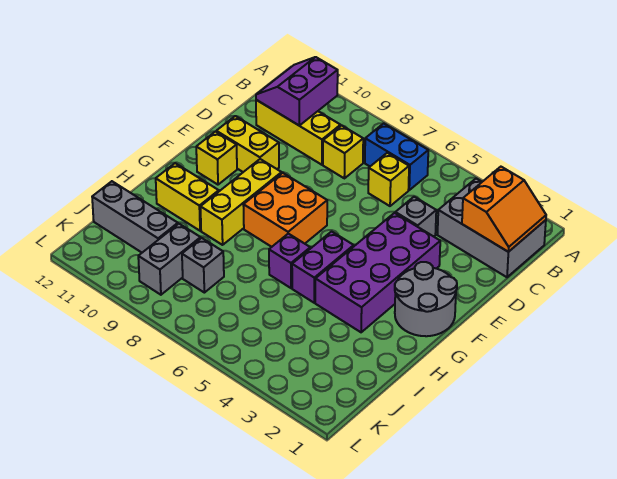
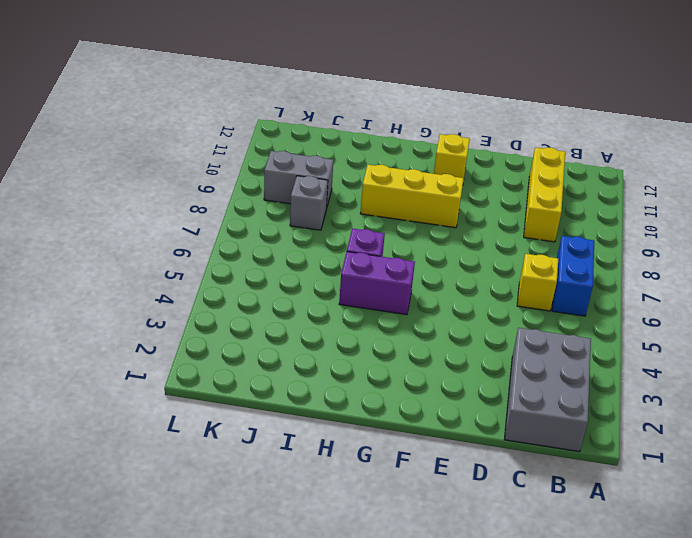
none -> yellow brick C8 level 1
none -> grey brick D4 level 1
none -> purple brick E3:H4 level 1

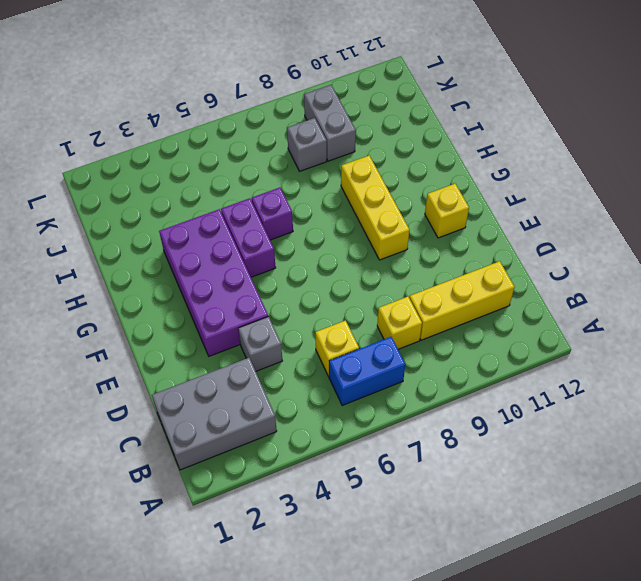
none -> yellow brick E10:E11 level 1
none -> grey round brick F1:G2 level 1
none -> orange brick F7:G8 level 1

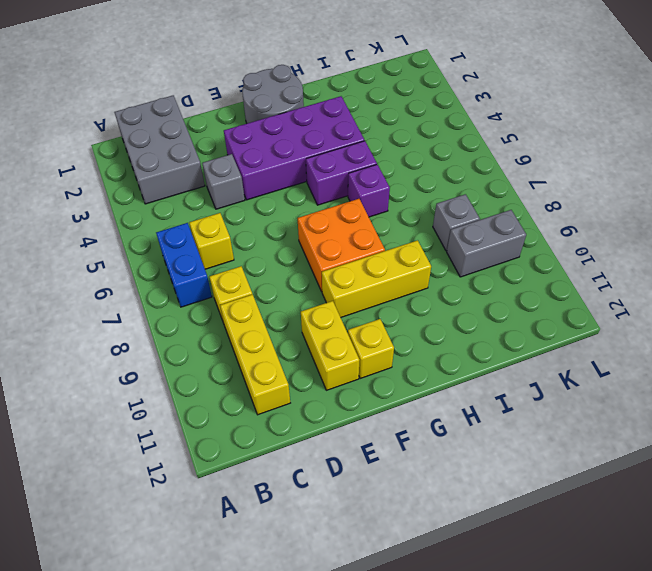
none -> yellow brick H10:H11 level 1
none -> grey brick J10:J12 level 1
none -> orange slope B1:C2 level 2 top 2

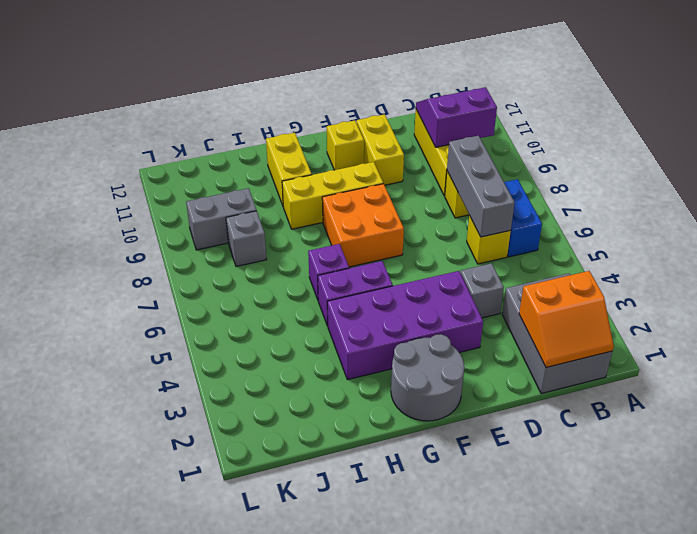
grey brick C6:C8 level 2 -> grey brick J10:J12 level 1

